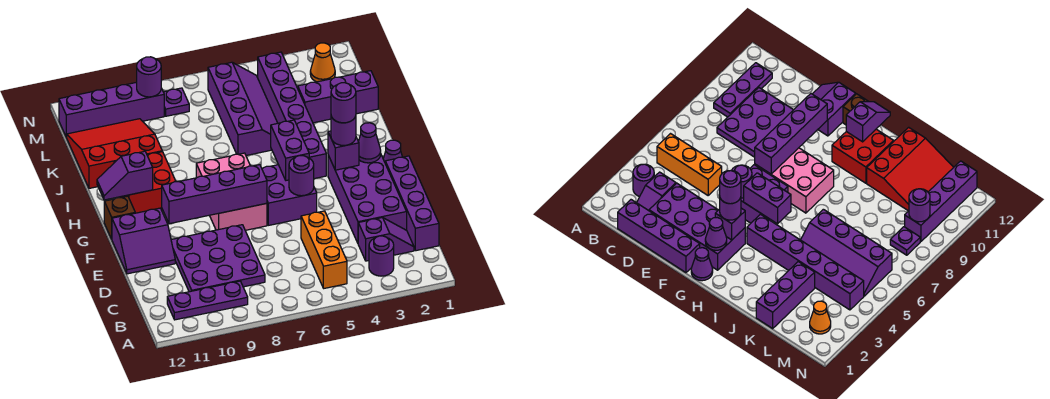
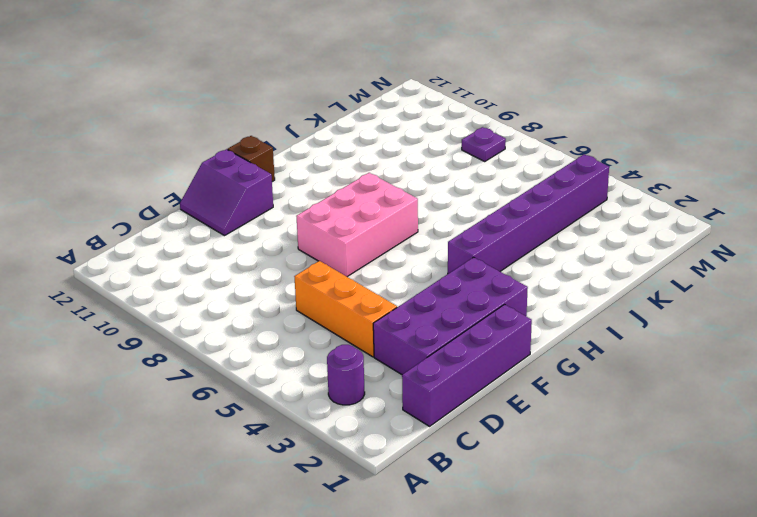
orange brick D4:D6 level 1 -> orange brick B5:D5 level 1
none -> purple plate B9:B11 level 1
none -> purple slope C2:C3 level 1 top 3
none -> purple plate C8:E10 level 1

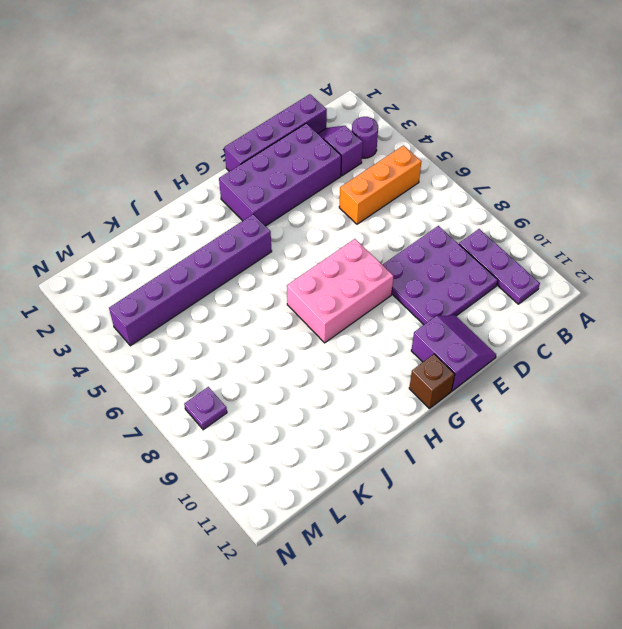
none -> purple brick F5:G6 level 1
none -> purple cone G1 level 1
none -> red brick H10:I11 level 1

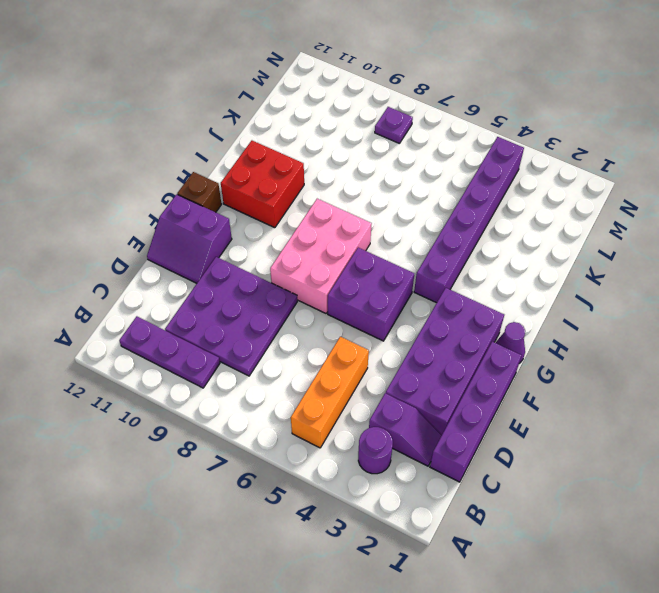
none -> purple slope J5:M6 level 1 top 6
none -> red slope J10:L12 level 1 top J
none -> purple brick K1:K3 level 1

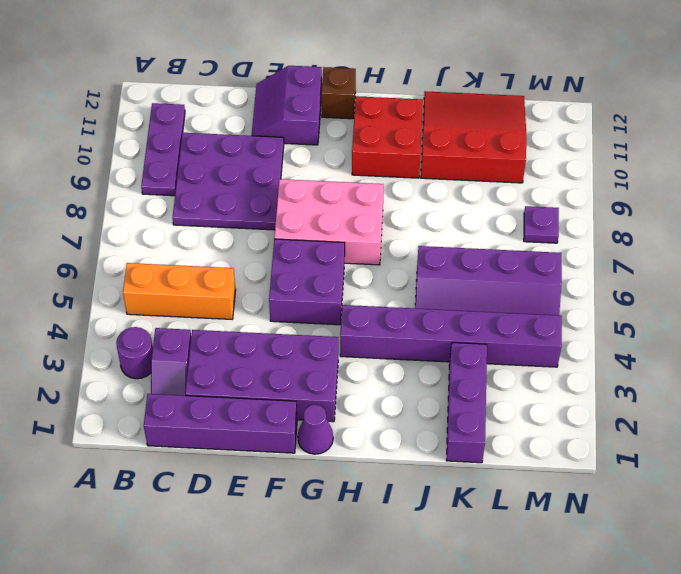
red slope J10:L12 level 1 top 10 -> red slope J10:L12 level 1 top J
none -> orange cone M2 level 1
none -> purple brick M9:M12 level 1
none -> purple round brick F5 level 2

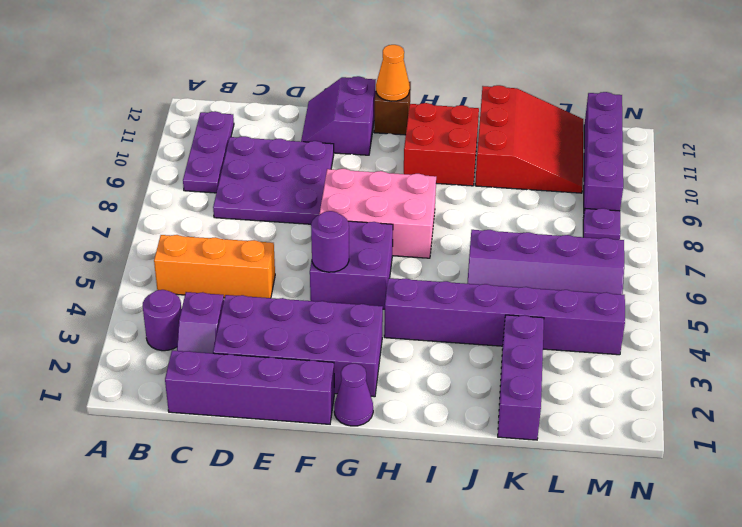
orange cone G12 level 2 -> orange cone M2 level 1
none -> purple brick F7:F10 level 2
none -> purple cone G2 level 2
none -> purple brick G3 level 2

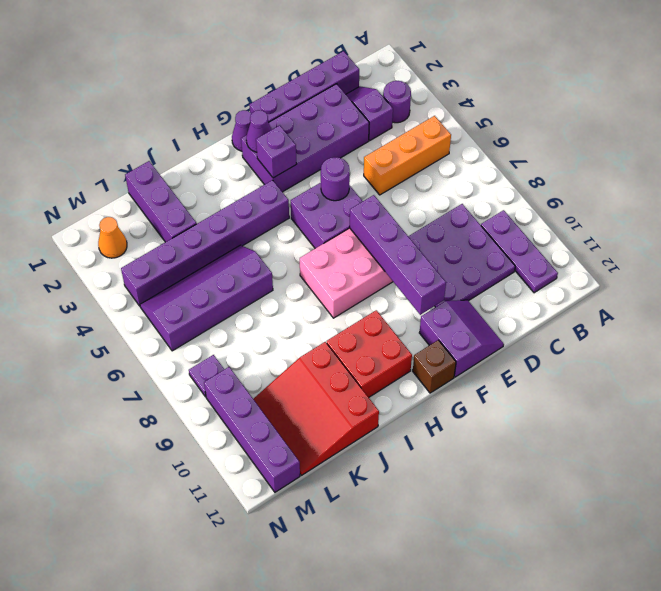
none -> purple brick G5:H5 level 2
none -> purple slope H11:H12 level 2 top 11
none -> purple round brick M9 level 2

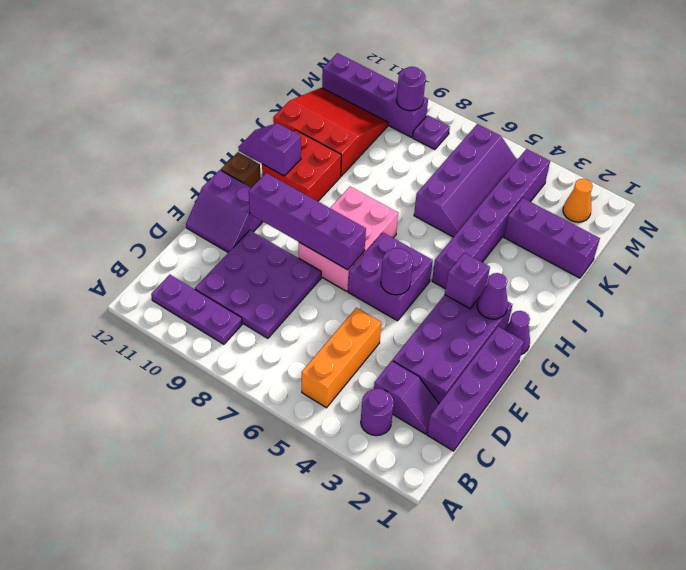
none -> purple brick G5:H5 level 2
none -> purple round brick G3 level 3
none -> purple round brick G3 level 4

